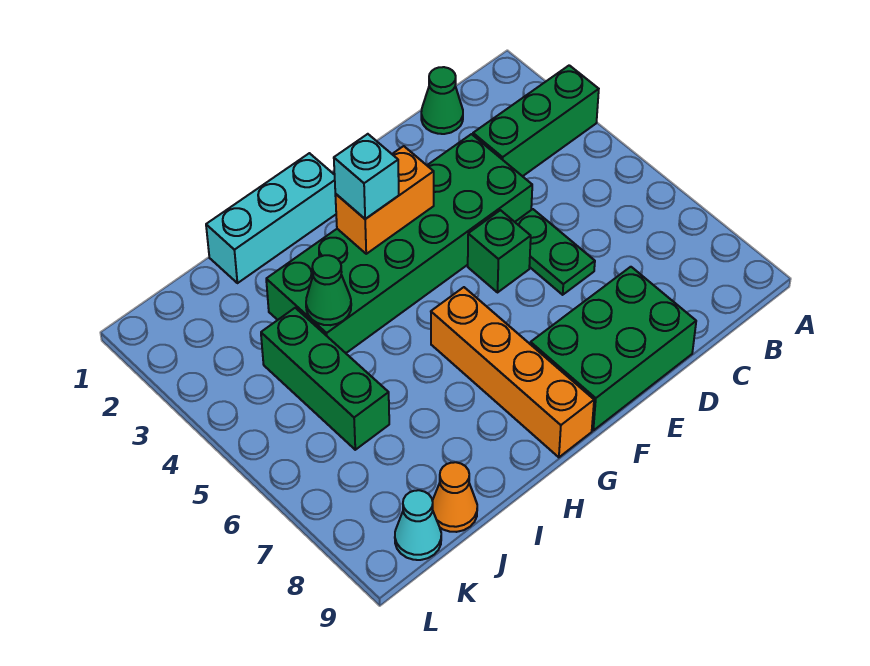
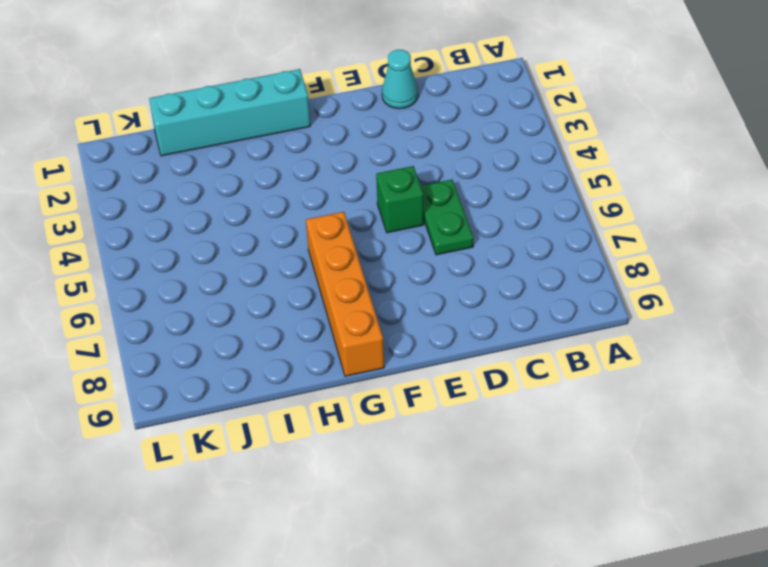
cyan cone D1 level 1 -> cyan cone K9 level 1
cyan brick G1:J1 level 1 -> cyan brick G1:I1 level 1
none -> green brick A3:C3 level 1
none -> green cone C1 level 1
none -> green brick D3:I4 level 1

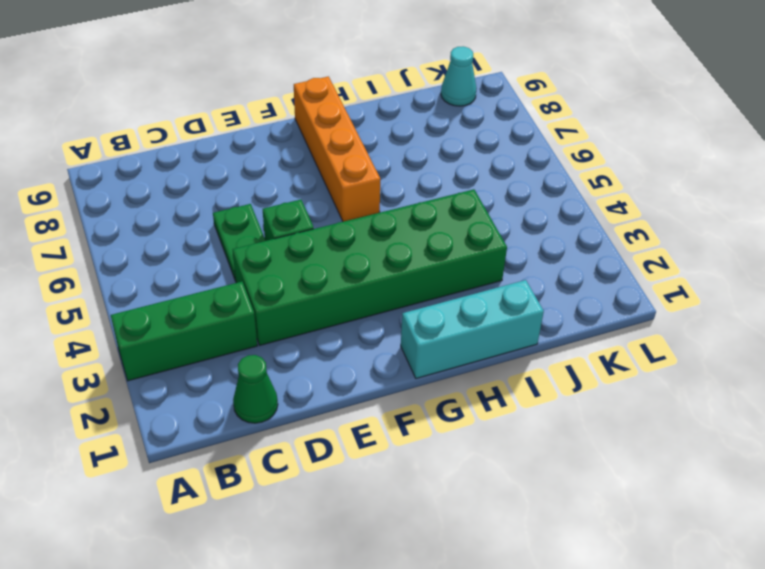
none -> green brick D8:F9 level 1
none -> green brick J4:J6 level 1
none -> orange cone J9 level 1

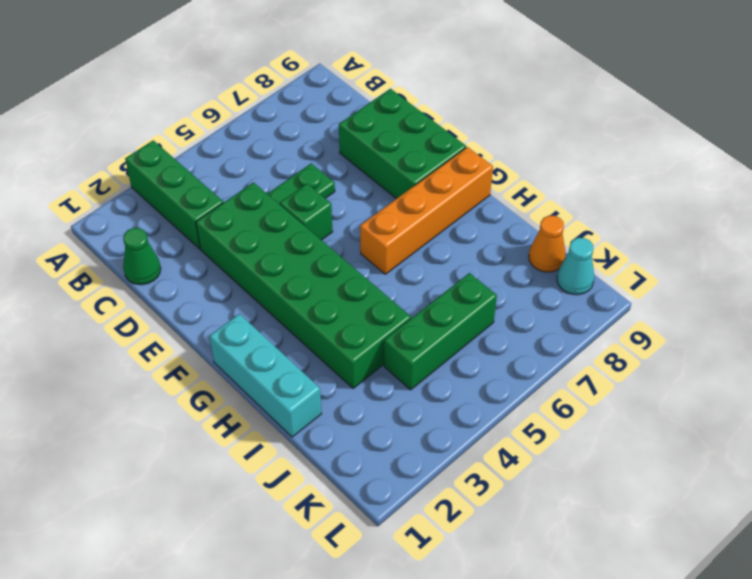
none -> orange brick F3:G3 level 2
none -> green cone I4 level 2
none -> cyan brick G3 level 3

